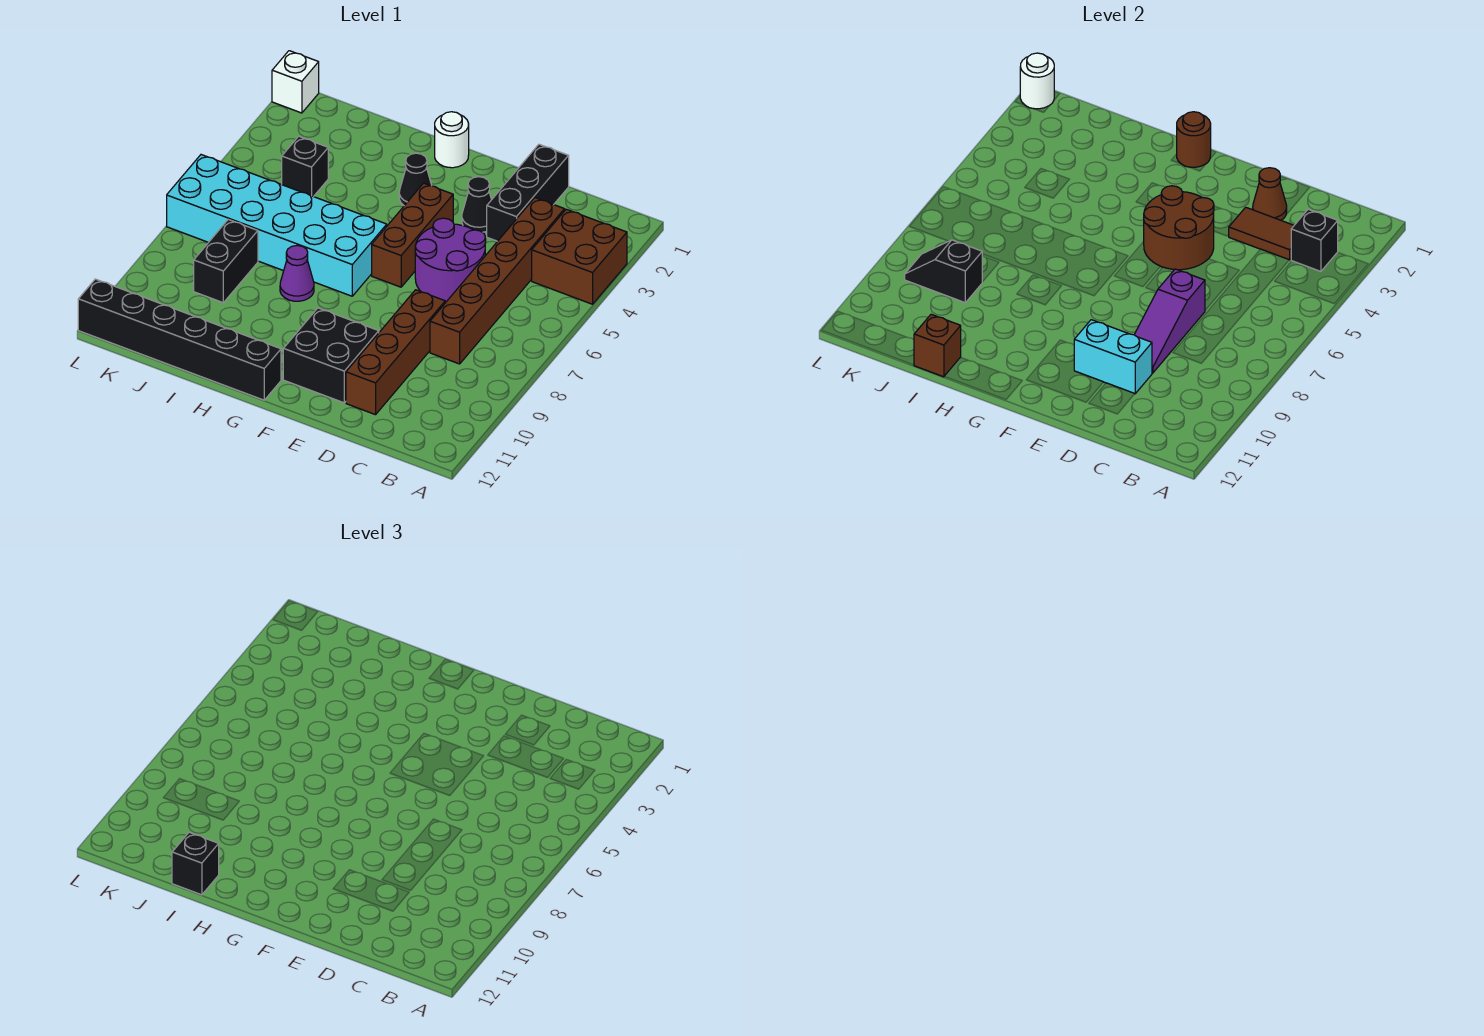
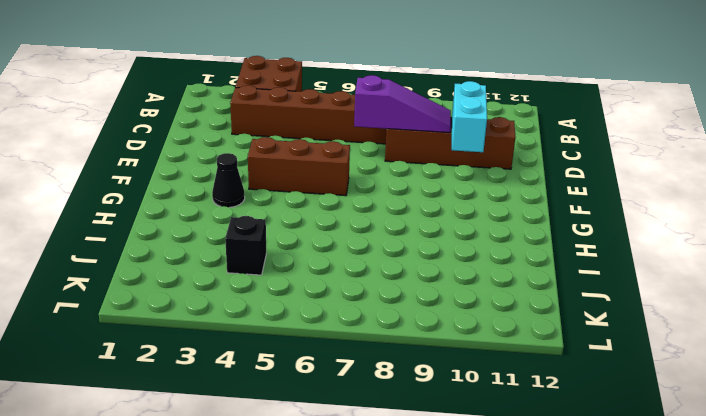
none -> black brick D1:D3 level 1
none -> purple round brick D5:E6 level 1
none -> black cone E3 level 1

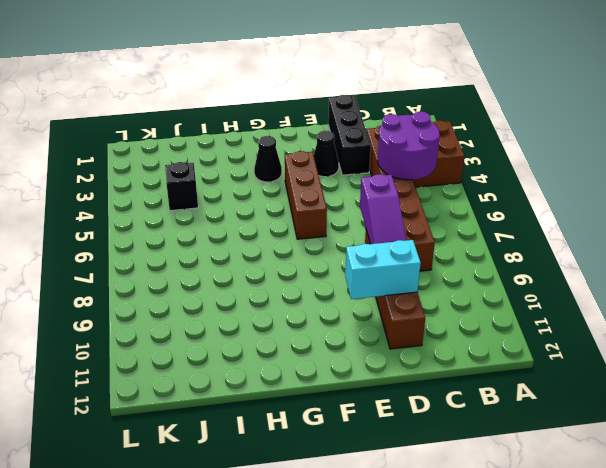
purple round brick B4:C5 level 2 -> purple round brick D5:E6 level 1
none -> black brick E10:F11 level 1
none -> white round brick G1 level 1
none -> cyan brick G6:L7 level 1

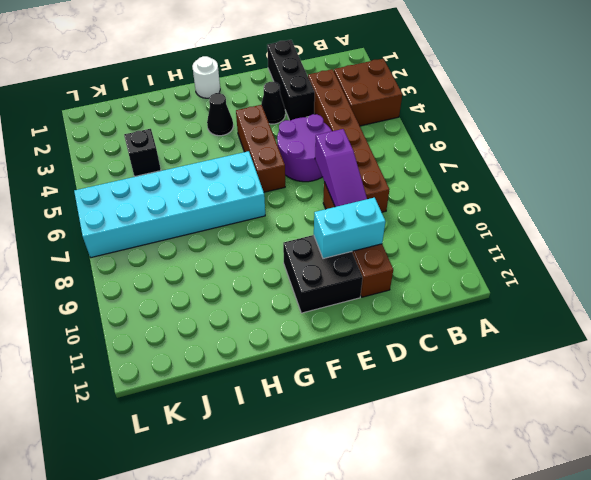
none -> black brick G12:L12 level 1
none -> purple cone H8 level 1
none -> black brick J8:J9 level 1

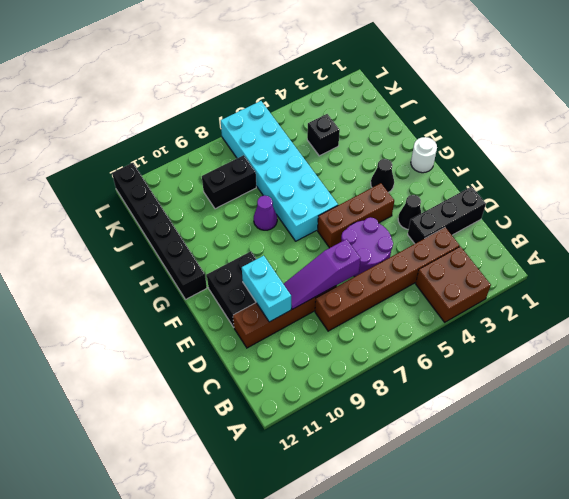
none -> white brick L1 level 1
none -> black brick B3 level 2
none -> brown tile C3:D3 level 2

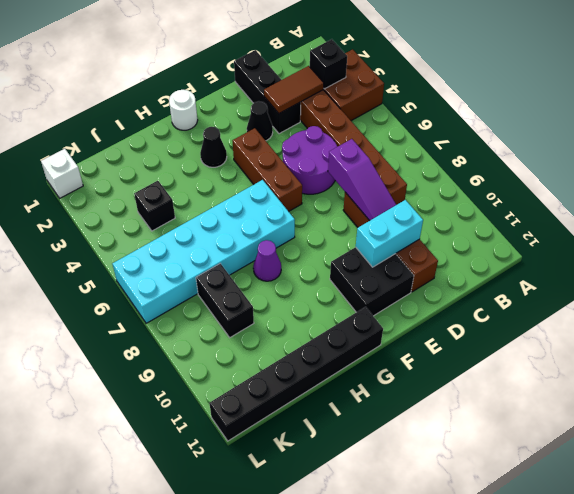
none -> brown cone D2 level 2
none -> brown round brick E4:F5 level 2
none -> brown round brick G1 level 2

